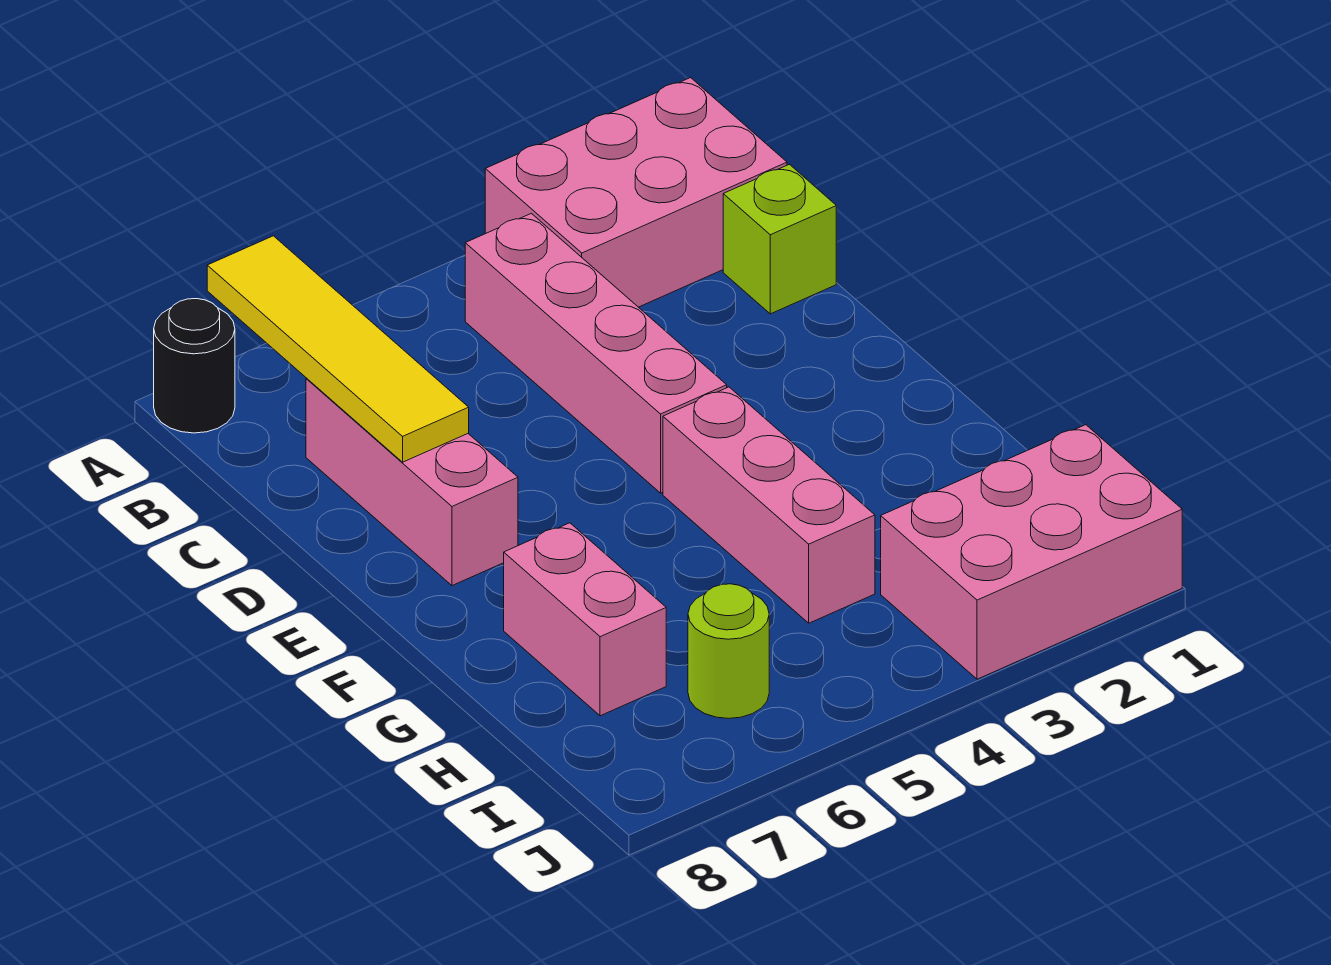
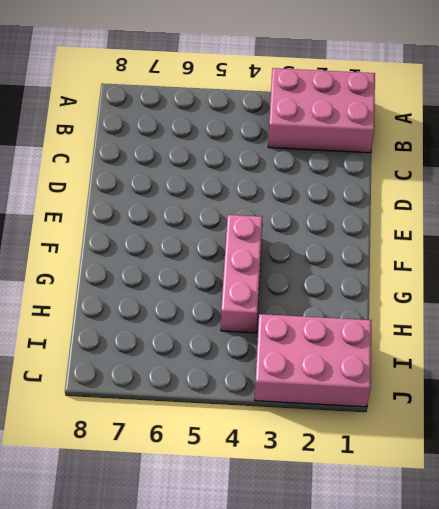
none -> black round brick A8 level 1
none -> pink brick B4:E4 level 1

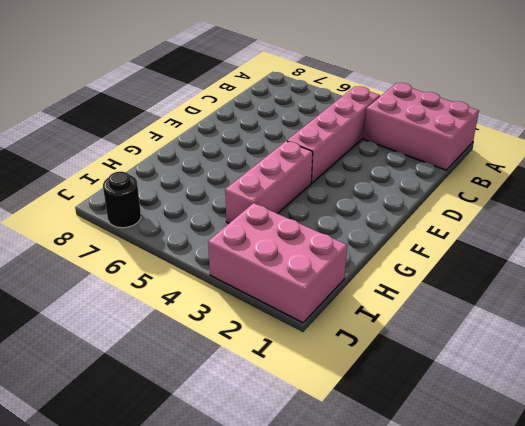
black round brick J7 level 1 -> black round brick A8 level 1
none -> lime brick C1 level 1
none -> pink brick C7:E7 level 1

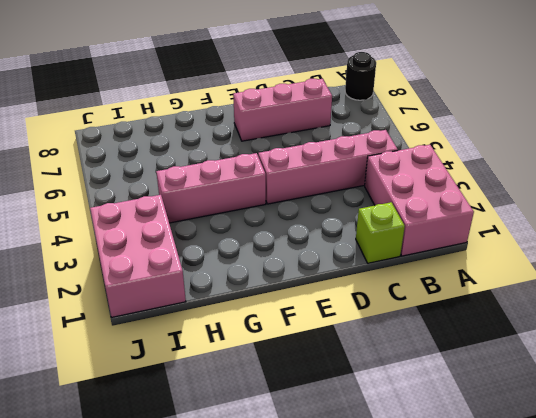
none -> pink brick G7:H7 level 1
none -> lime round brick I6 level 1

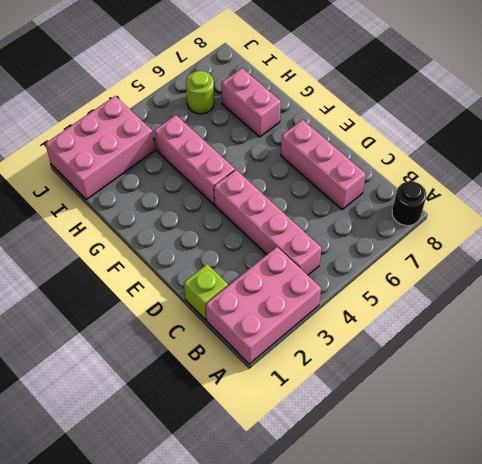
none -> yellow tile A7:D7 level 2

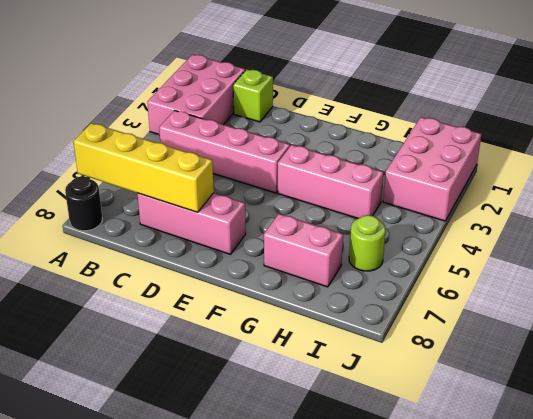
yellow brick A7:D7 level 2 -> yellow tile A7:D7 level 2

